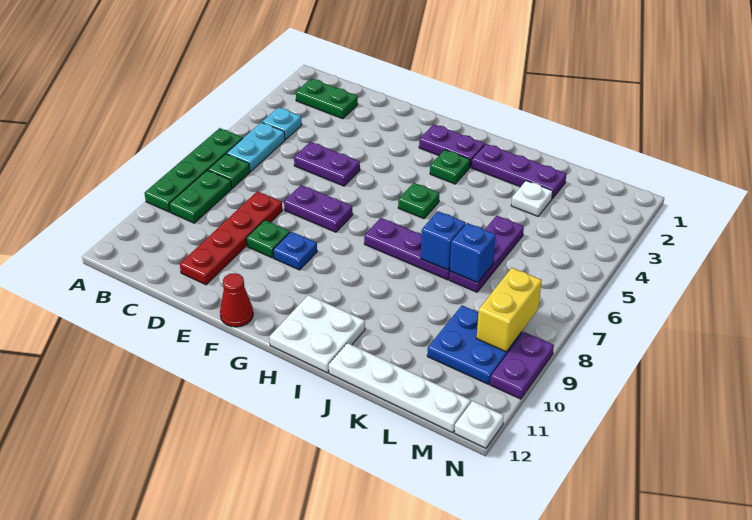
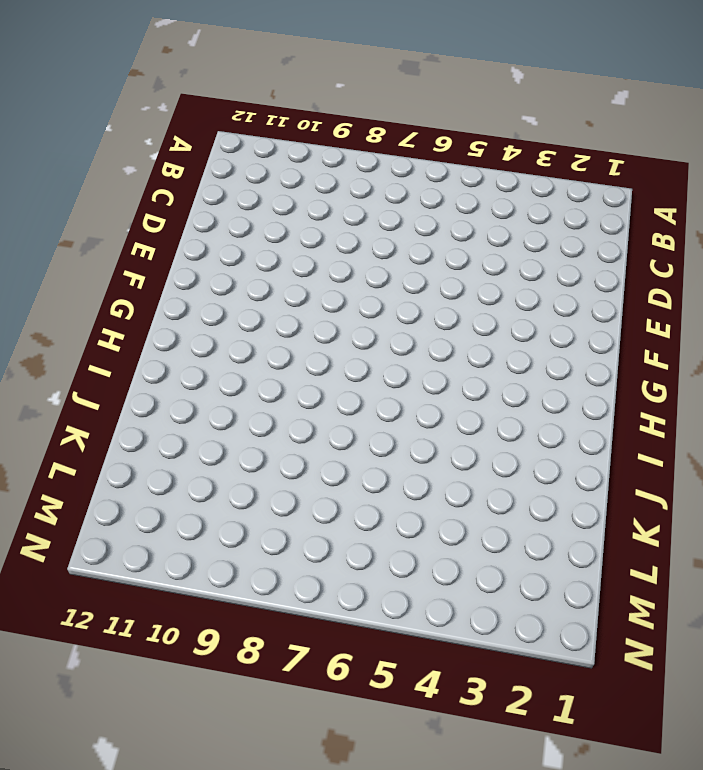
none -> green plate A6:A9 level 1
none -> green plate B2:C2 level 1
none -> cyan plate B4 level 1

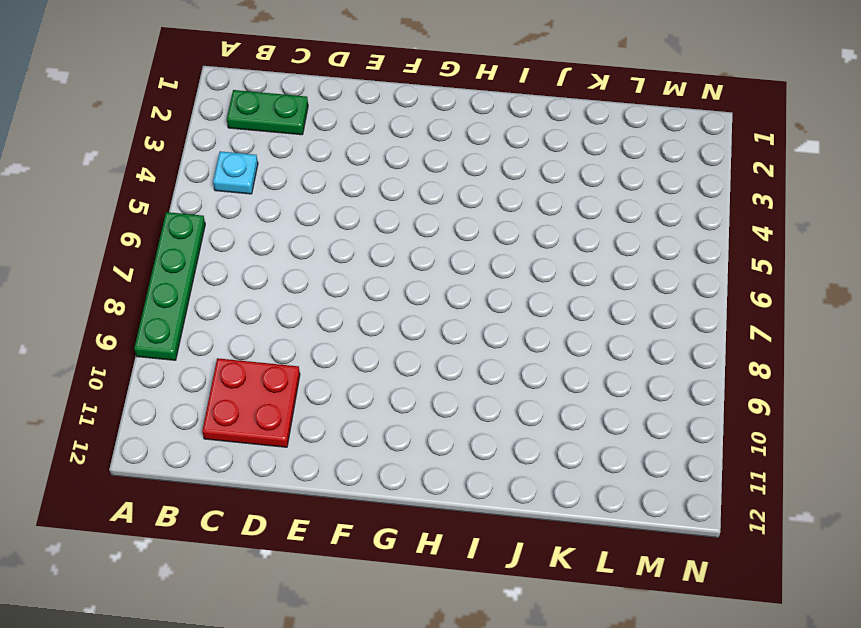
red plate C10:D11 level 1 -> red plate D8:D11 level 1
none -> cyan plate B5:B6 level 1
none -> green plate B7 level 1
none -> green plate B8:B9 level 1

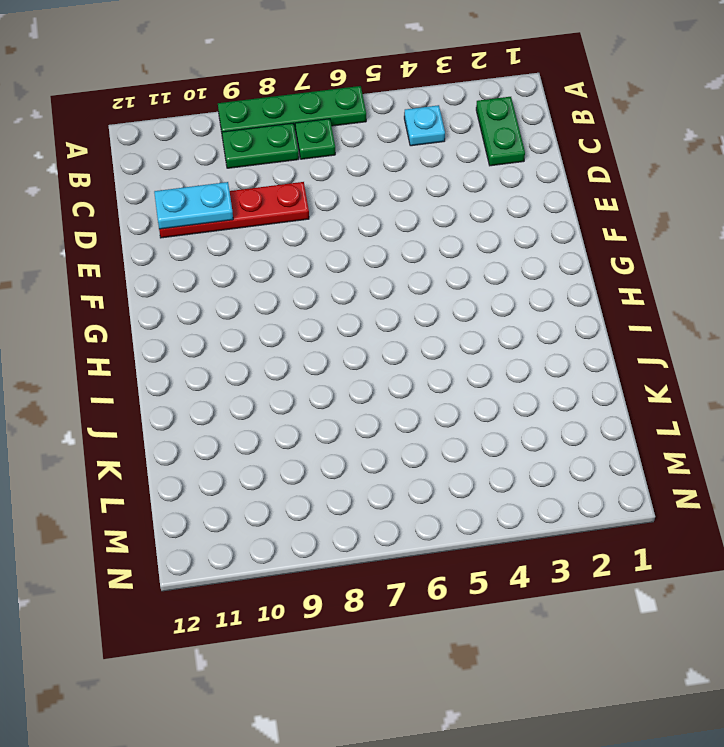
cyan plate D10:D11 level 2 -> cyan plate B5:B6 level 1
none -> purple plate D5:E5 level 1
none -> purple plate E7:F7 level 1
none -> green plate E9 level 1

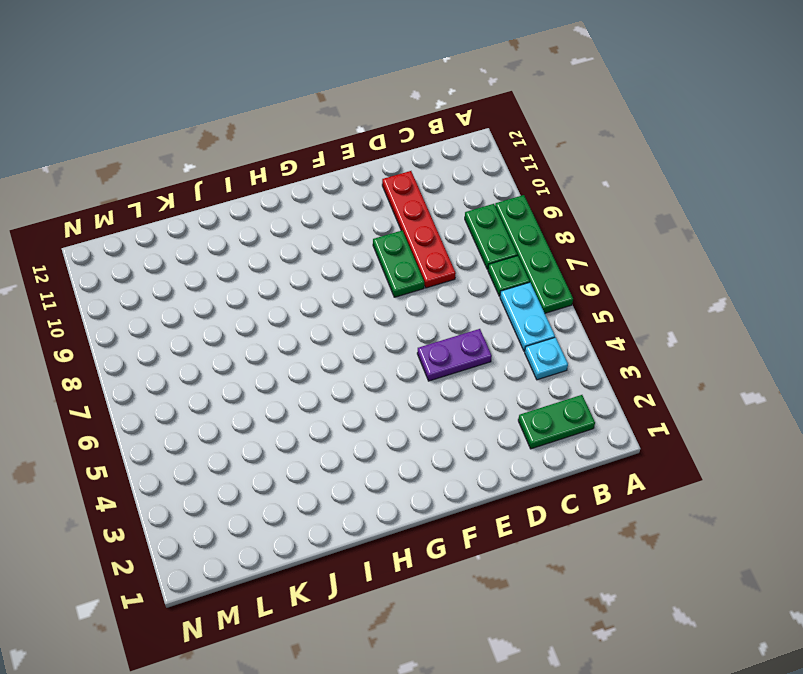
green plate E8:E9 level 1 -> green plate E9 level 1
none -> purple plate E7:F7 level 1
none -> blue plate F9 level 1
none -> red cone F12 level 1

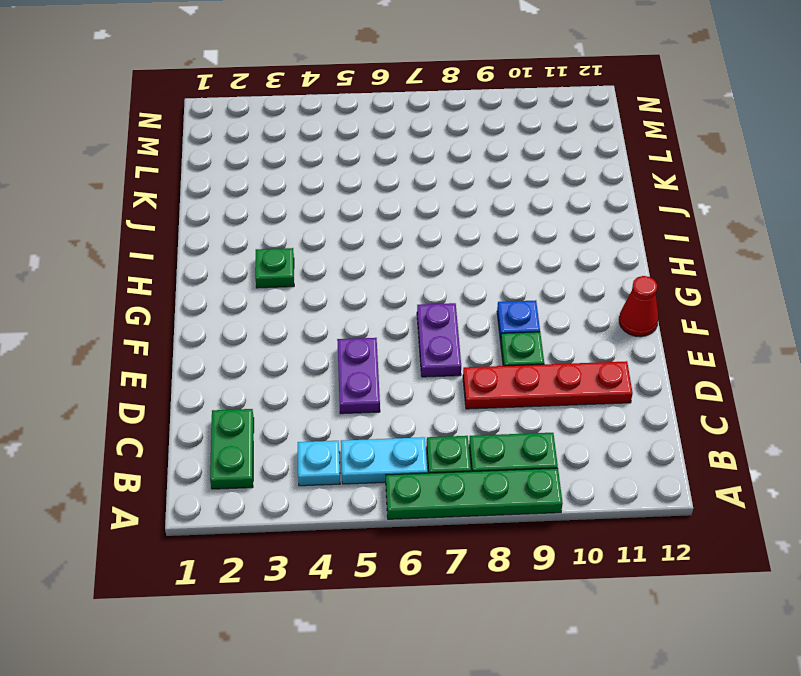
none -> purple plate G2:H2 level 1
none -> green plate H5 level 1
none -> purple plate H7:J7 level 1

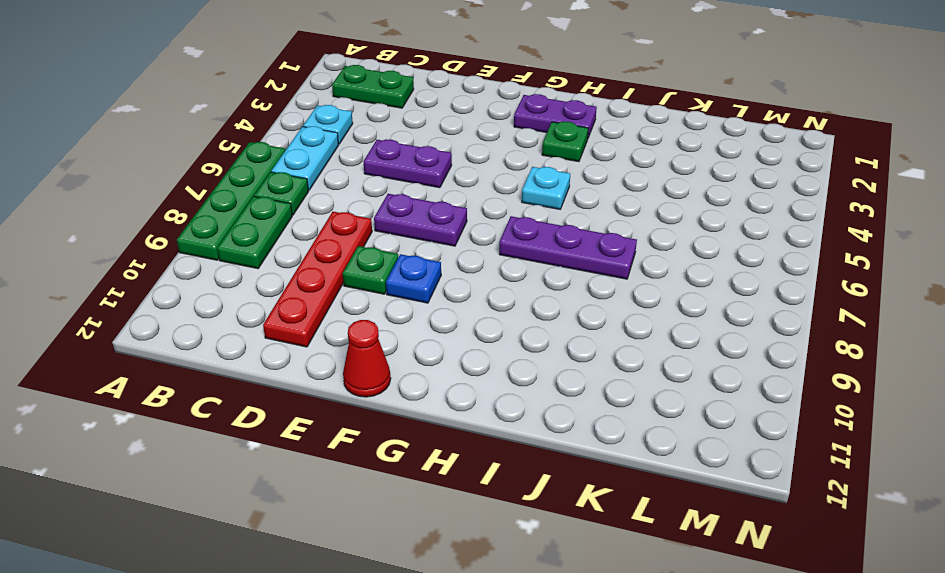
cyan plate H5 level 1 -> green plate H5 level 1
none -> white plate H11:I12 level 1
none -> purple plate I2:K2 level 1
none -> white plate J12:M12 level 1

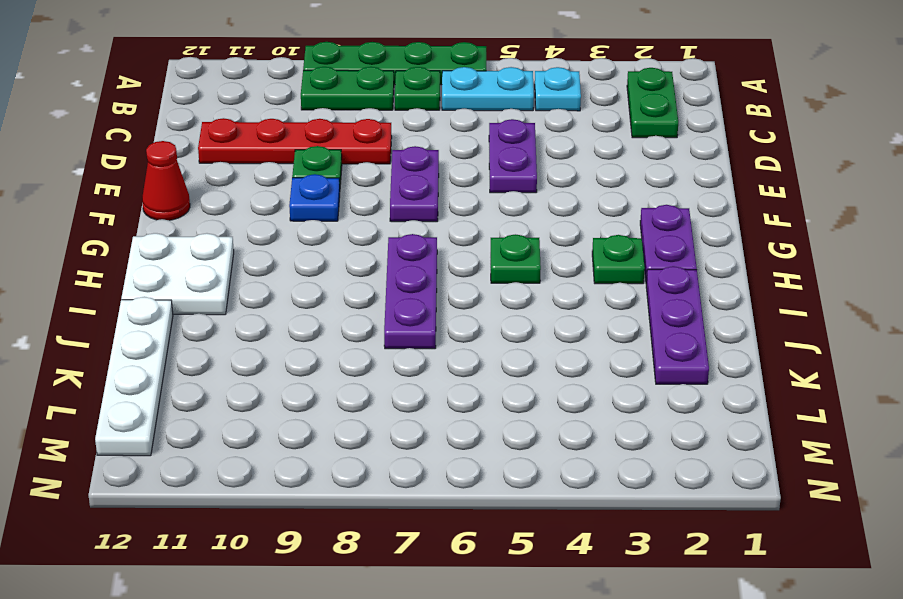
none -> white plate K3 level 1
none -> purple plate K5:K7 level 1
none -> blue plate L9:M10 level 1

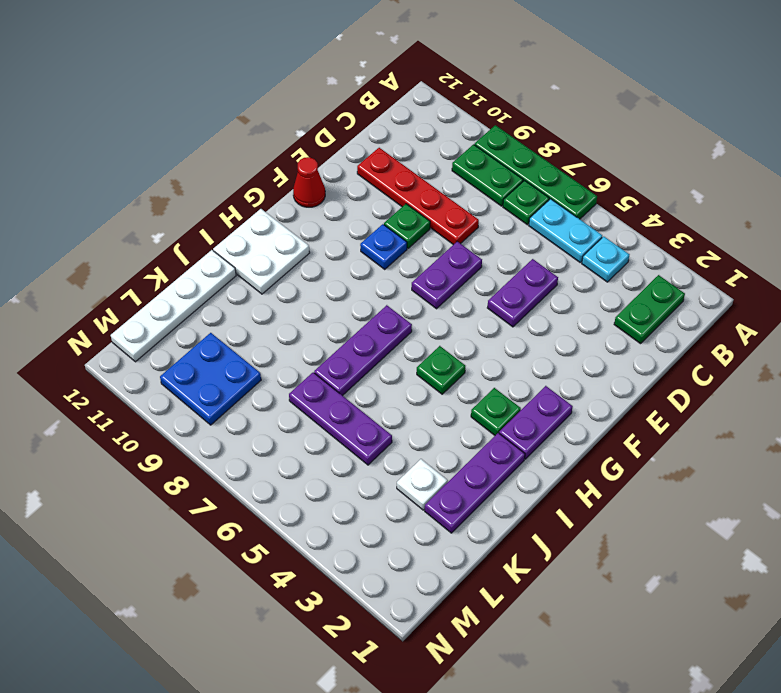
none -> purple plate N9:N10 level 1
none -> white plate N12 level 1
none -> blue brick J7 level 2

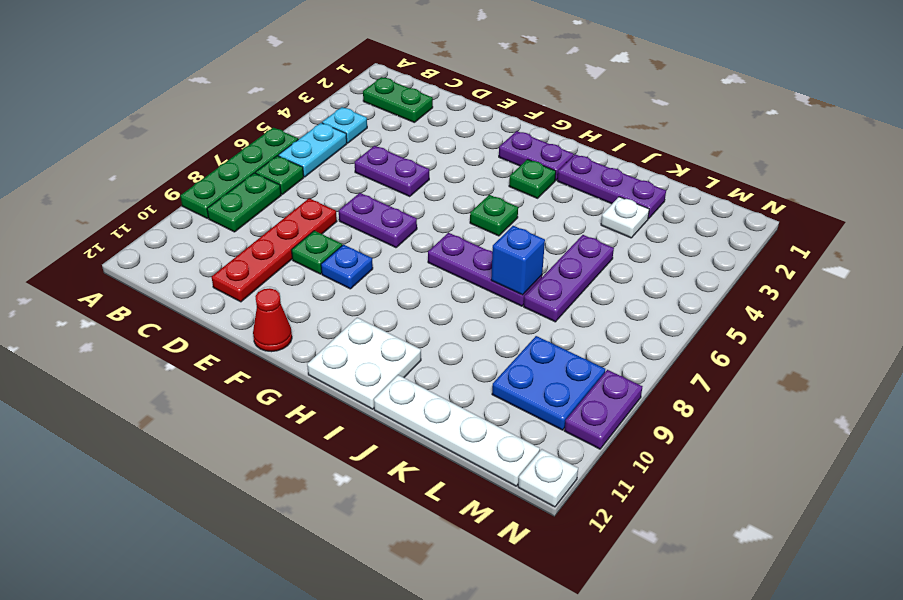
none -> blue brick K7 level 2
none -> yellow brick M8:M9 level 2

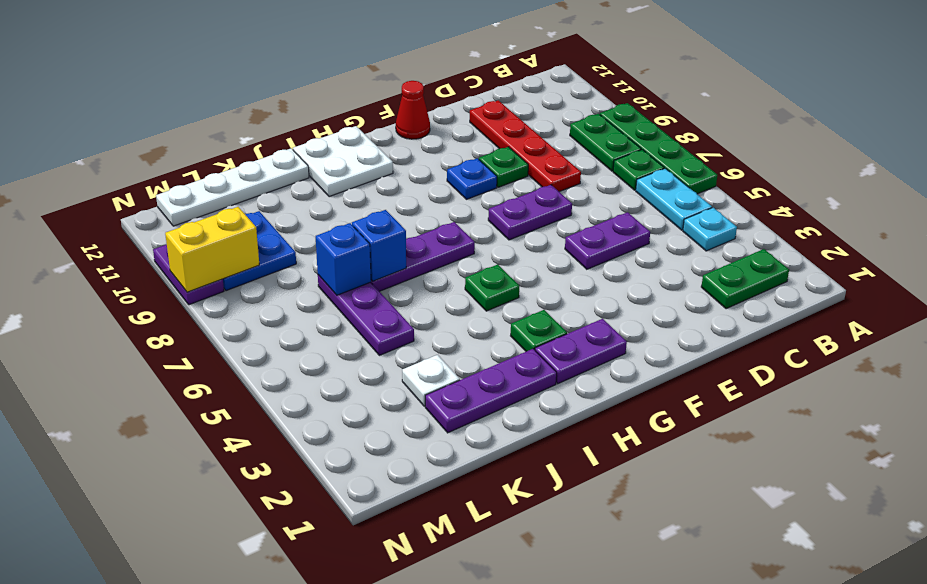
yellow brick M9:N9 level 2 -> yellow brick M8:M9 level 2
none -> white plate N12 level 1

